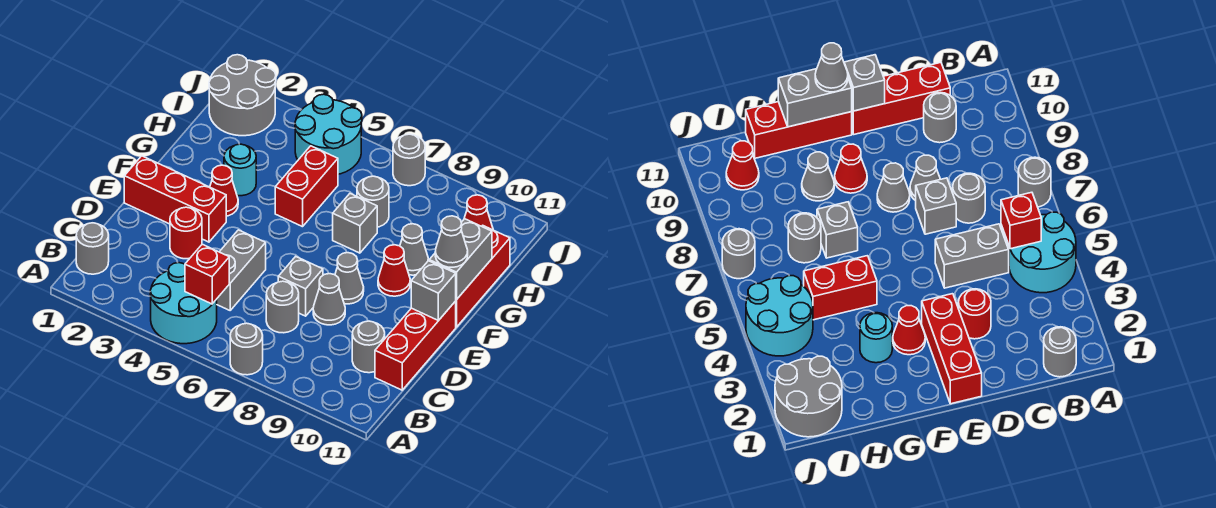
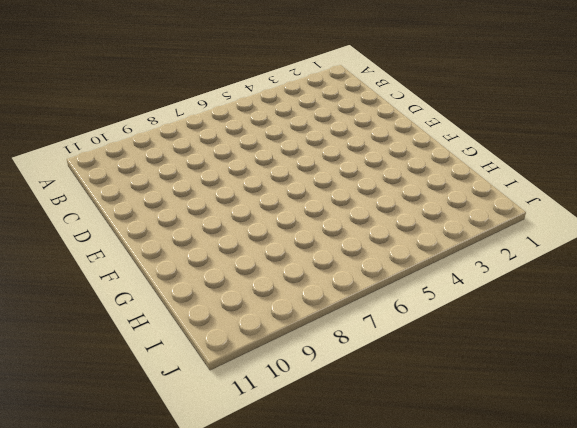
none -> cyan round brick A4:B5 level 1
none -> grey round brick A7 level 1
none -> grey round brick B1 level 1

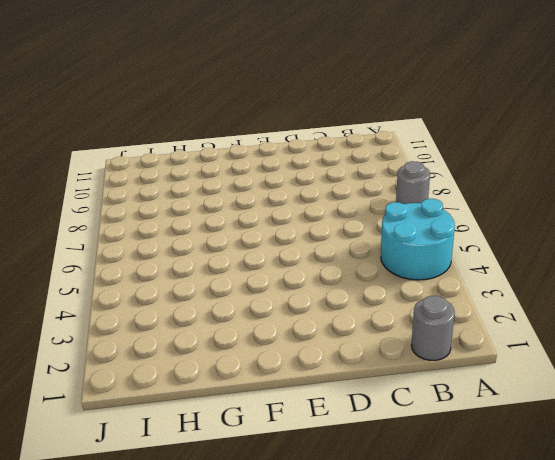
none -> grey brick C5:D5 level 1
none -> grey round brick C7 level 1
none -> grey round brick C10 level 1

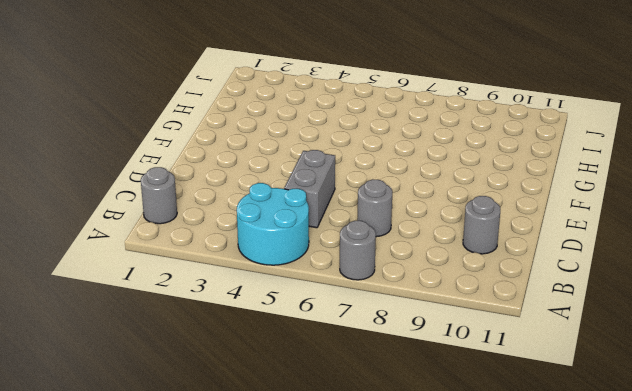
none -> red brick C11:E11 level 1
none -> red round brick D3 level 1
none -> grey brick D7 level 1

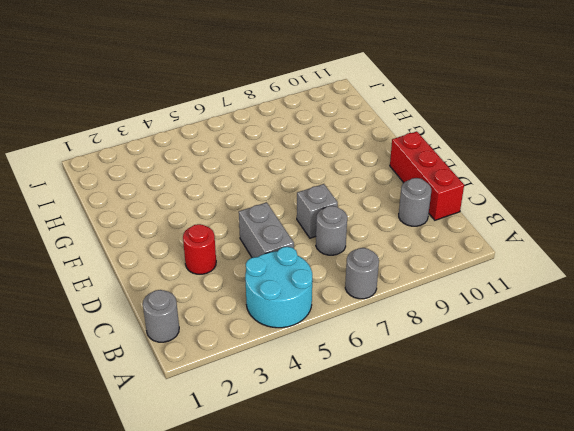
none -> grey cone D8 level 1
none -> red brick E1:E3 level 1
none -> grey cone E8 level 1

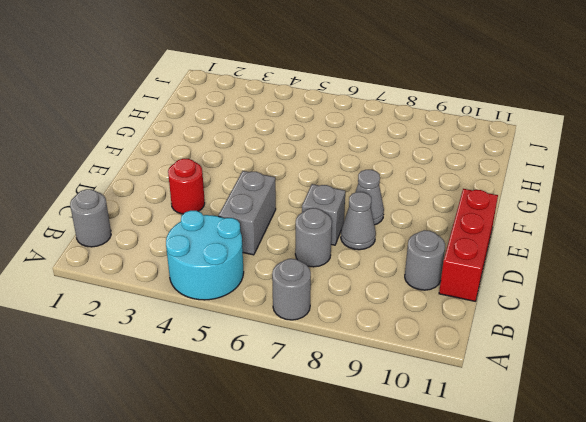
none -> red brick E1:E3 level 1
none -> red cone F3 level 1
none -> red cone F9 level 1

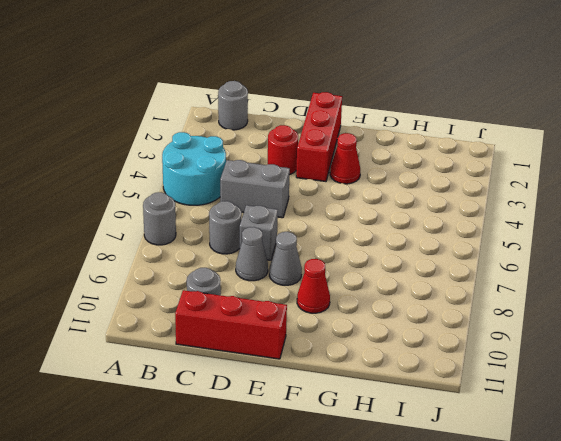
none -> red brick F11:H11 level 1
none -> cyan round brick G3 level 1
none -> red brick G5:H5 level 1

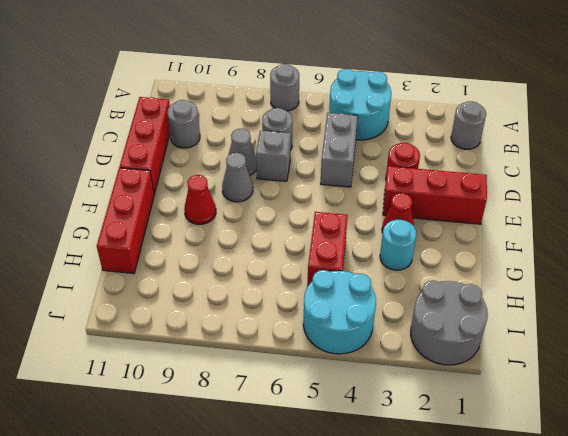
none -> grey brick G7 level 1
none -> grey cone G9 level 1
none -> grey round brick H7 level 1

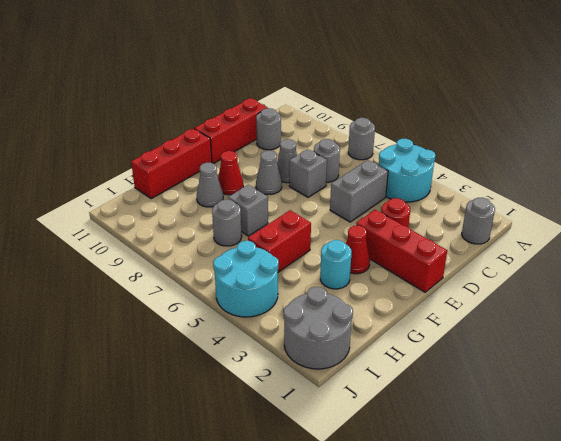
none -> red cone I10 level 1
none -> grey round brick J7 level 1
none -> red brick B5 level 2

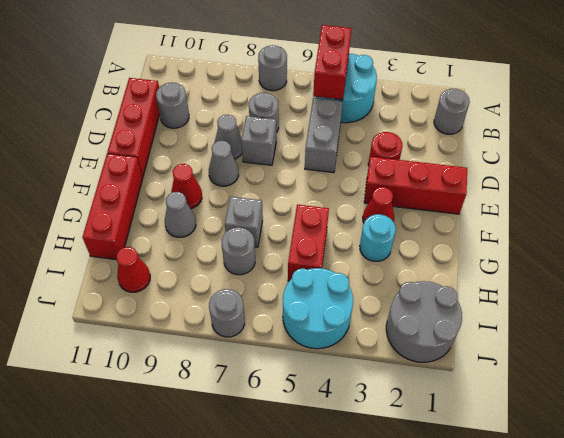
red brick A5:B5 level 2 -> red brick B5 level 2
none -> grey brick E11 level 2
none -> grey brick F11:G11 level 2
none -> grey cone F11 level 3

